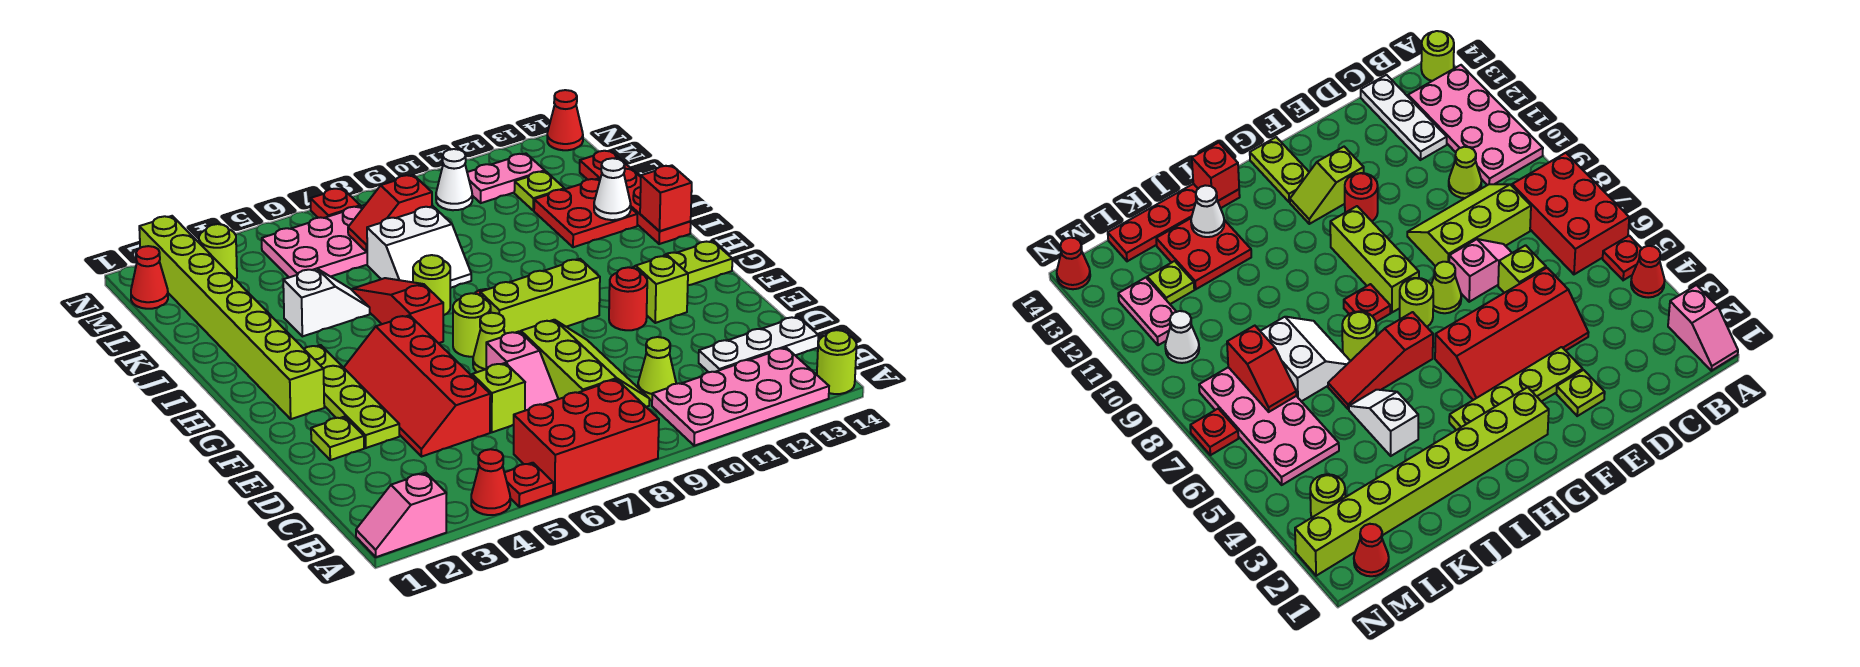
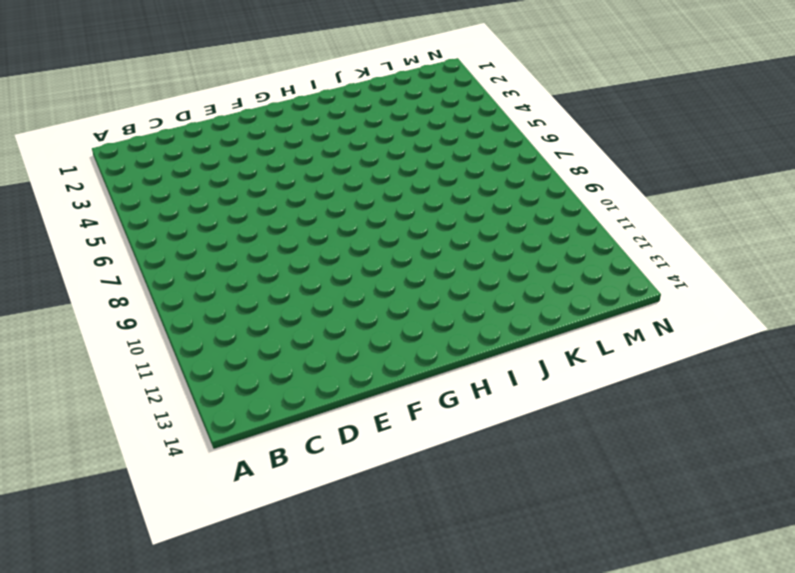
none -> pink slope A1:A2 level 1 top 2
none -> red cone A4 level 1
none -> red plate A5 level 1
none -> red brick A6:B8 level 1

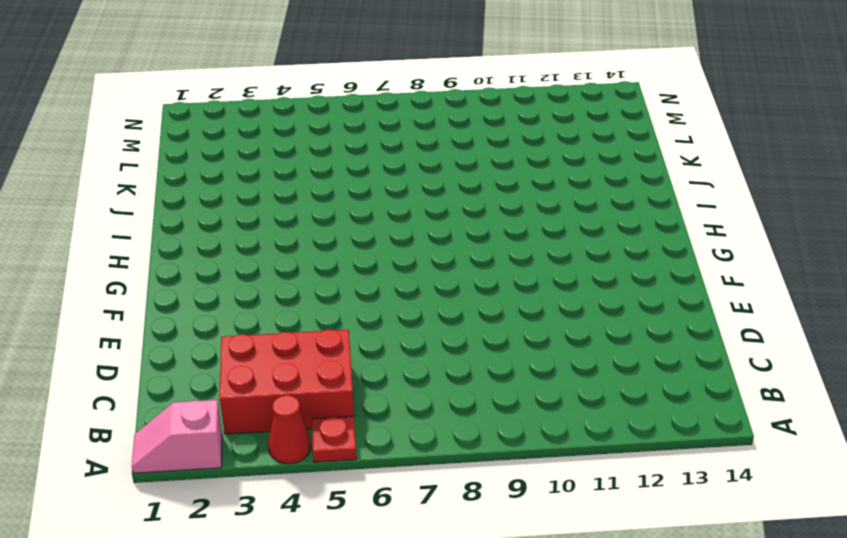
red brick B3:C5 level 1 -> red brick A6:B8 level 1
none -> pink plate A10:B13 level 1
none -> lime round brick A14 level 1
none -> lime slope C8:E9 level 1 top 8
none -> lime cone C10 level 1

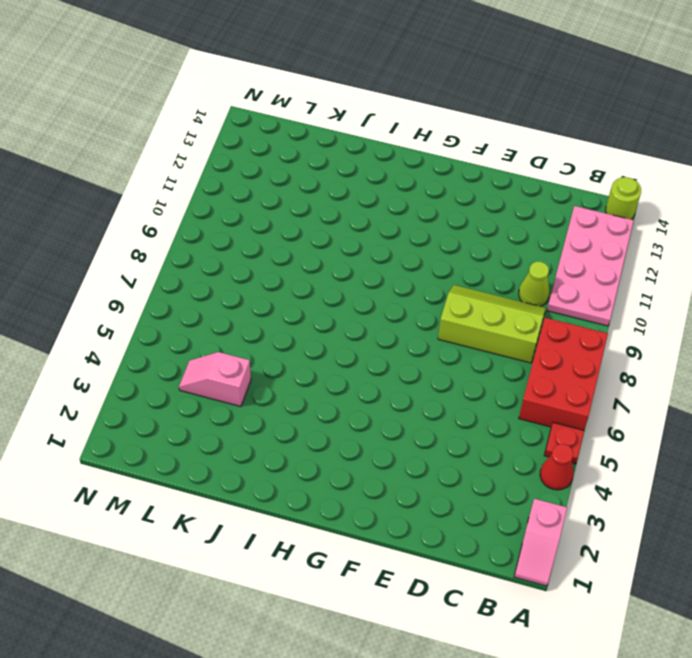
pink slope K4:L4 level 1 top K -> pink slope D7:E7 level 1 top E
none -> white plate C12:C14 level 1
none -> red slope D4:G5 level 1 top 5
none -> lime brick D6 level 1
none -> lime plate E2 level 1

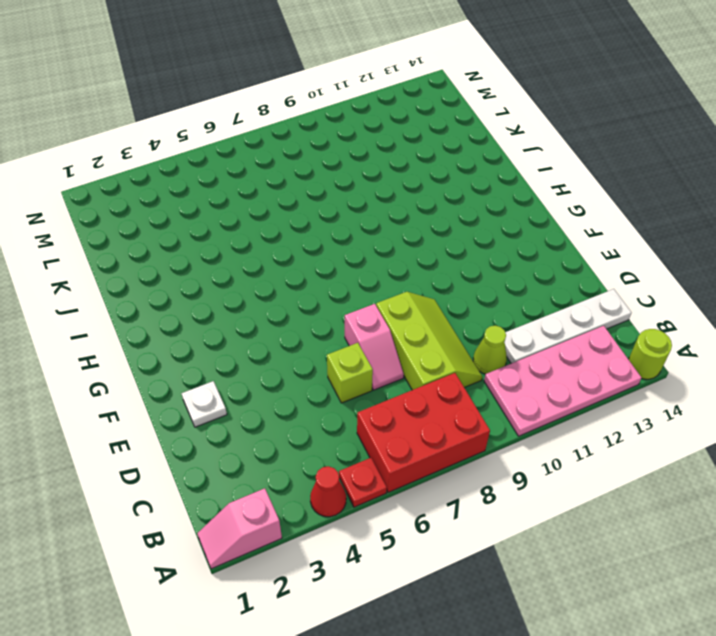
white plate C11:C14 level 1 -> white plate C12:C14 level 1
white plate E2 level 1 -> lime plate E2 level 1
none -> red slope D4:G5 level 1 top 5
none -> lime plate E3:H3 level 1
none -> lime cone F7 level 1
none -> red round brick F11 level 1

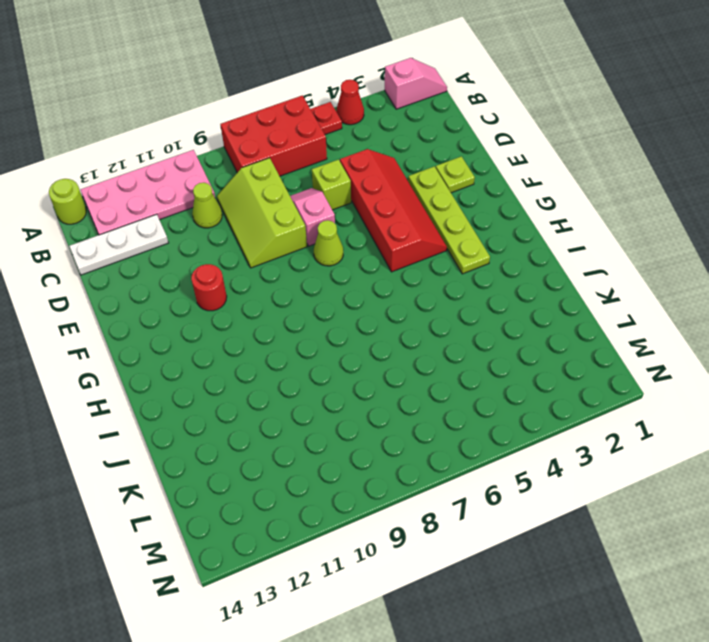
none -> lime slope F12:G12 level 1 top F
none -> lime brick G2:N2 level 1
none -> lime round brick G7 level 1
none -> lime brick G8:G10 level 1

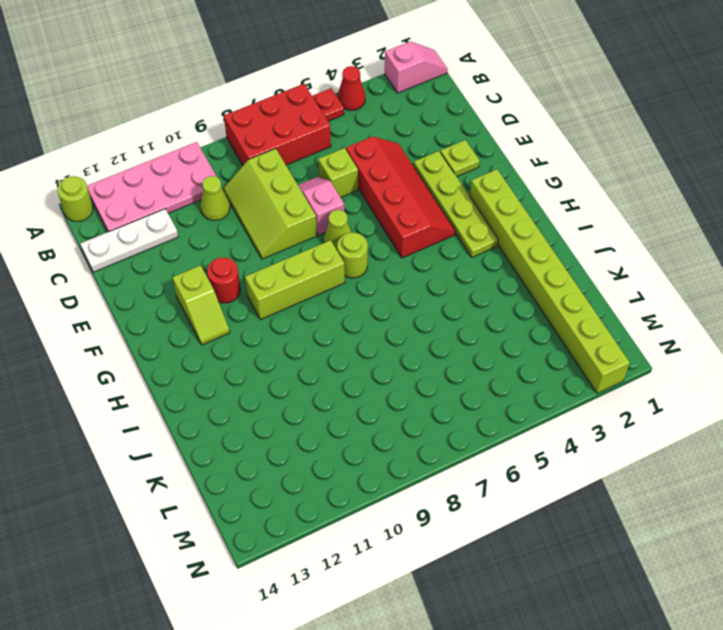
none -> lime plate G13:G14 level 1
none -> red slope H6:J6 level 1 top H
none -> red plate H8 level 1
none -> lime round brick I7 level 1

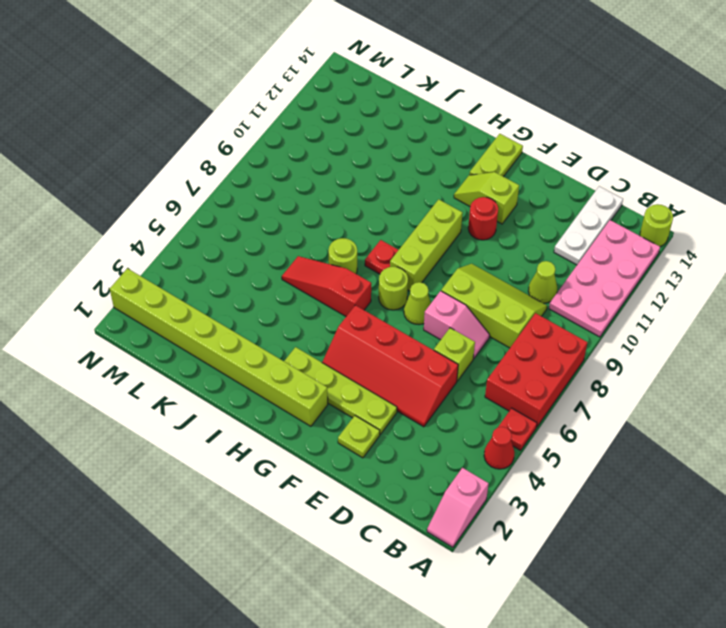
none -> red plate I14:L14 level 1
none -> white slope J4:J5 level 1 top 4
none -> white slope J7:K8 level 1 top K
none -> red plate J12:K13 level 1

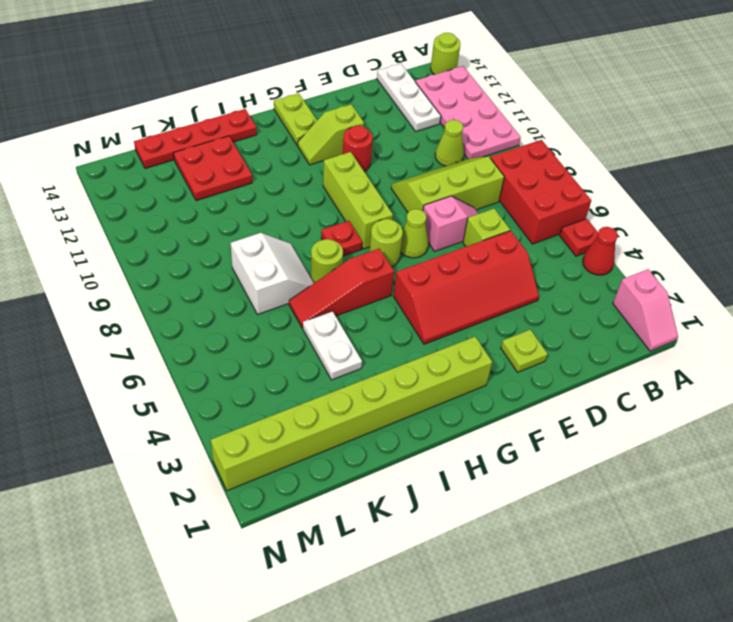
white plate J4:J5 level 1 -> white slope J4:J5 level 1 top 4
none -> lime plate E3:H3 level 1
none -> pink plate L5:M8 level 1
none -> lime plate L12 level 1
none -> red cone M1 level 1

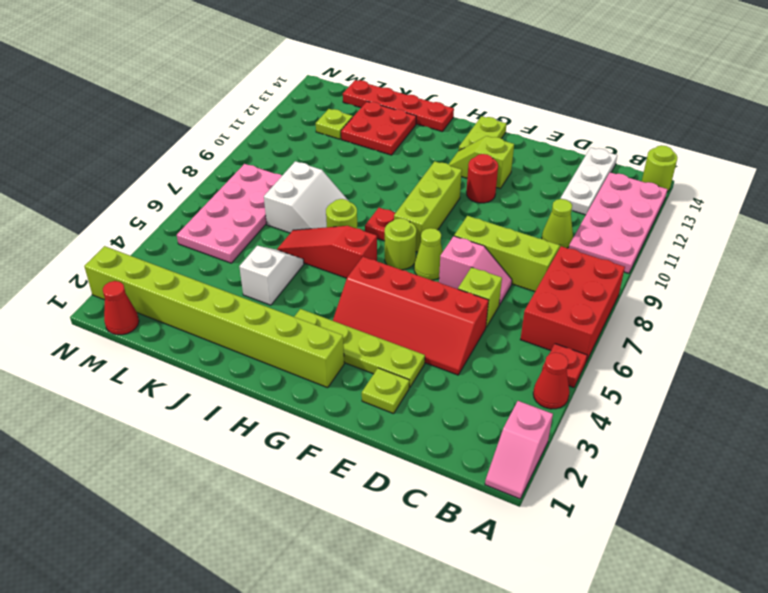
none -> lime round brick M3 level 1
none -> white cone M10 level 1
none -> pink plate M11:M12 level 1
none -> red plate N7 level 1

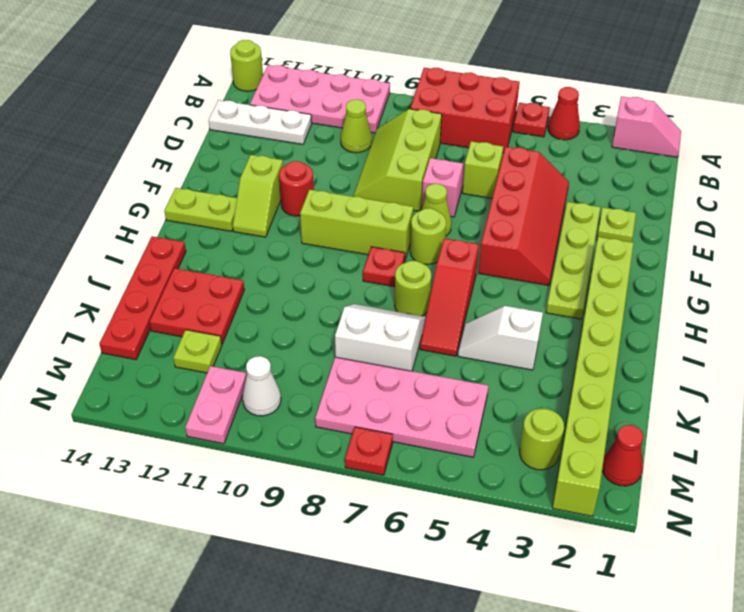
pink plate M11:N11 level 1 -> pink plate M11:M12 level 1
none -> red cone N14 level 1
none -> red brick I14 level 2
none -> white cone J13 level 2
none -> red slope L7:L8 level 2 top 8

